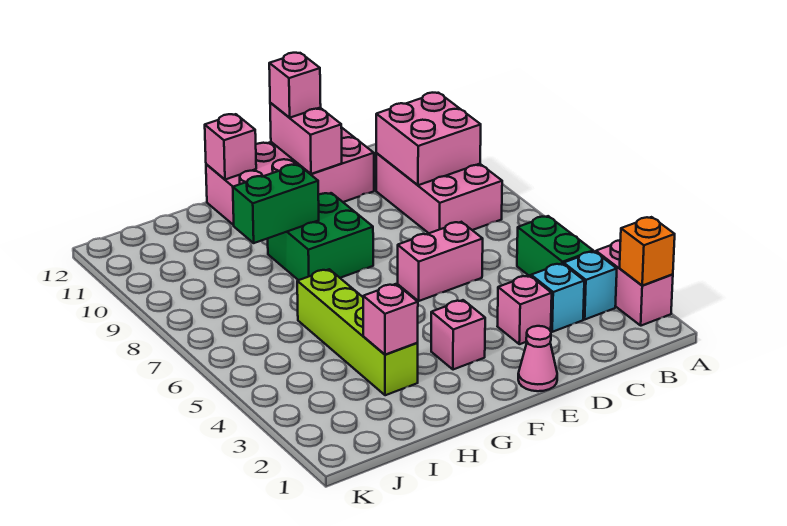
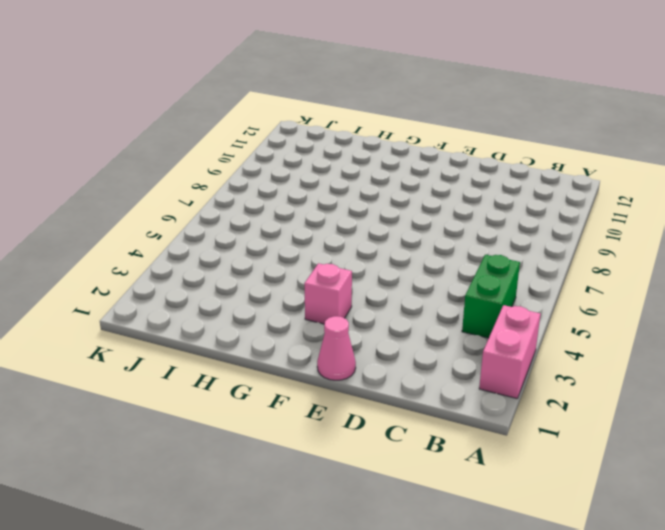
none -> cyan brick B3 level 1
none -> pink brick B8:C10 level 1
none -> cyan brick C3 level 1

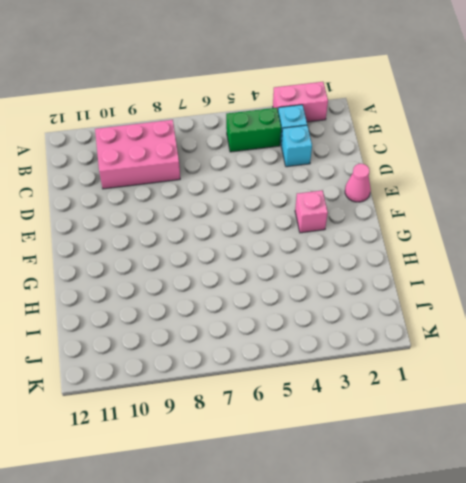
none -> pink brick D3 level 1
none -> pink brick D6:E6 level 1
none -> pink brick D11:G12 level 1

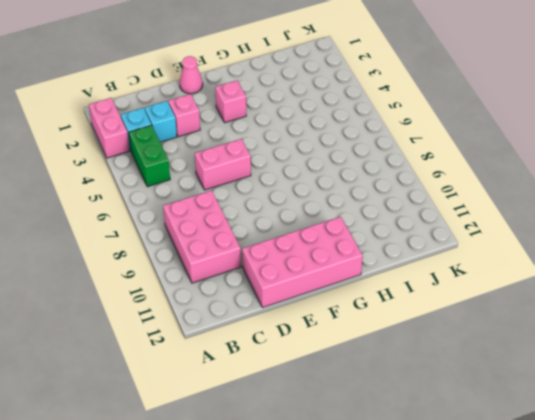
none -> green brick F8:G9 level 1
none -> lime brick H3:H6 level 1
none -> orange brick A2 level 2

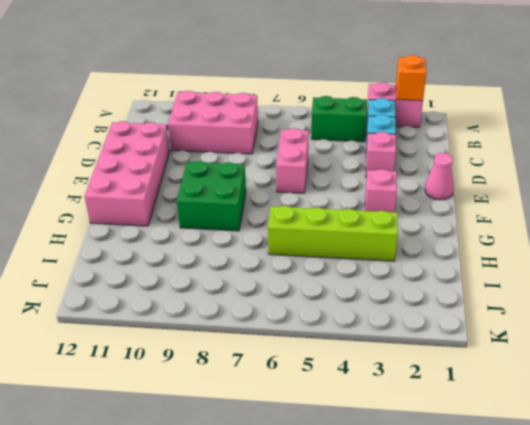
none -> pink brick B9:C10 level 2
none -> pink brick E11:E12 level 2
none -> green brick G9:H9 level 2

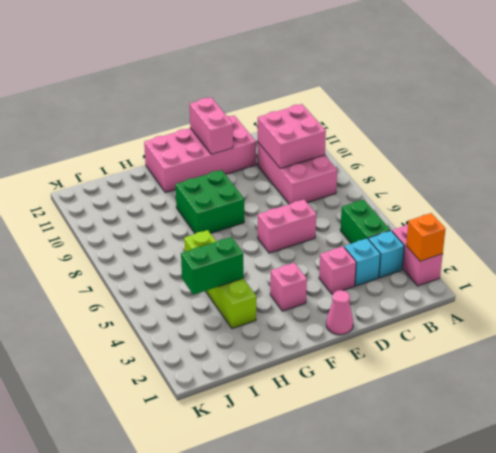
green brick H4:I4 level 2 -> green brick G9:H9 level 2
none -> pink brick G12 level 2
none -> pink brick H3 level 2
none -> pink brick E12 level 3

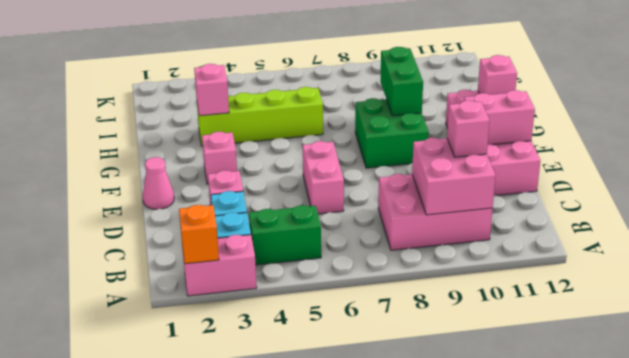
pink brick C10 level 3 -> pink brick E12 level 3

